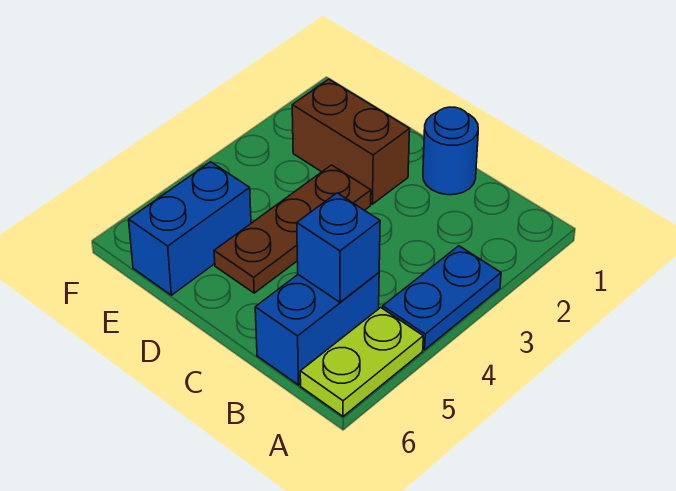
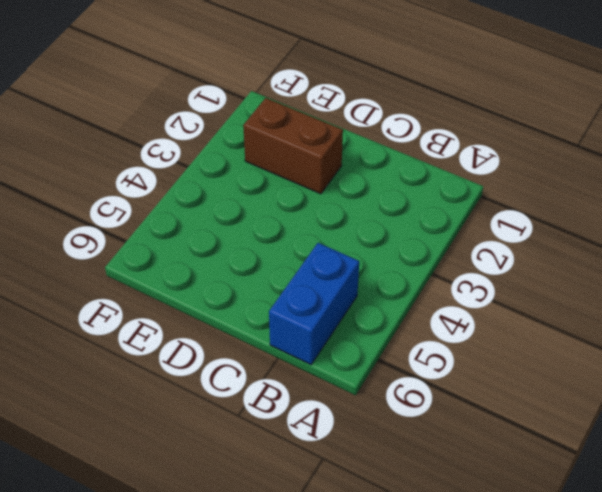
none -> blue plate A3:A4 level 1
none -> lime plate A5:A6 level 1

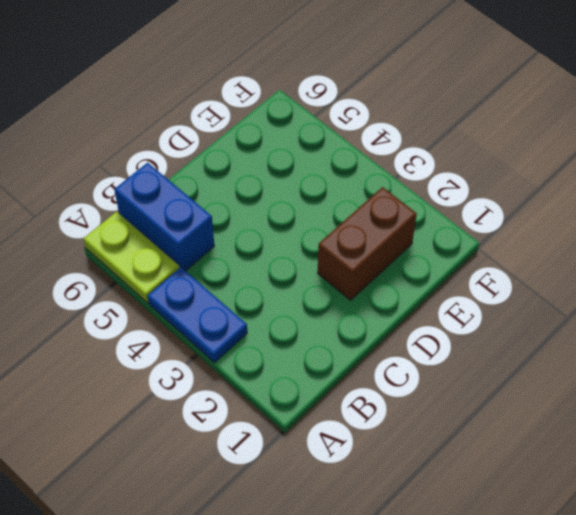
none -> blue round brick C1 level 1
none -> brown plate D3:D5 level 1

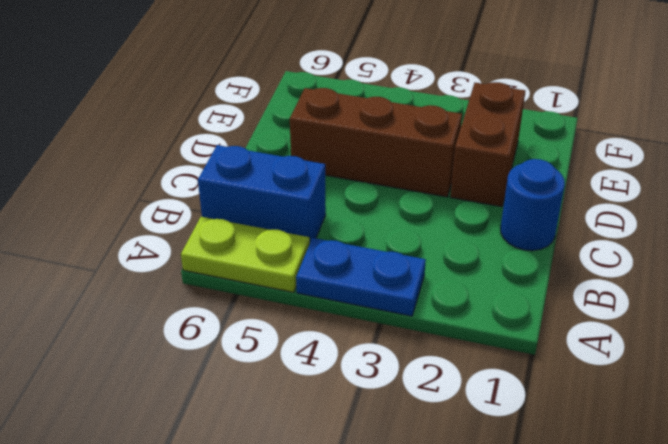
brown brick D3:D5 level 1 -> brown plate D3:D5 level 1
none -> blue brick E5:E6 level 1
none -> blue brick B5 level 2

